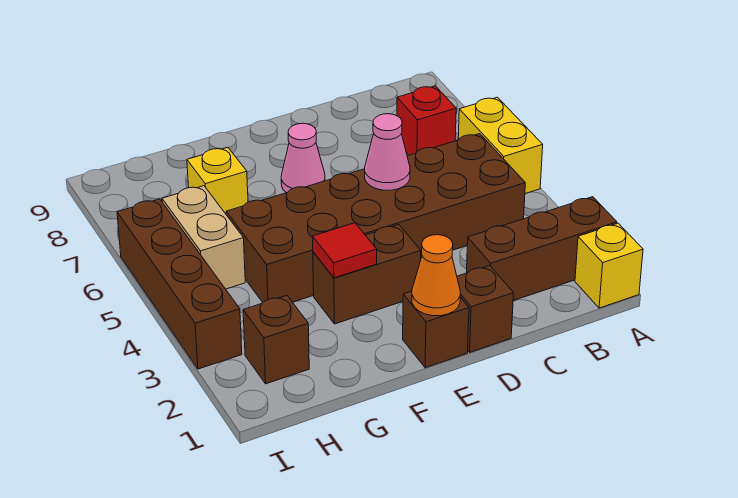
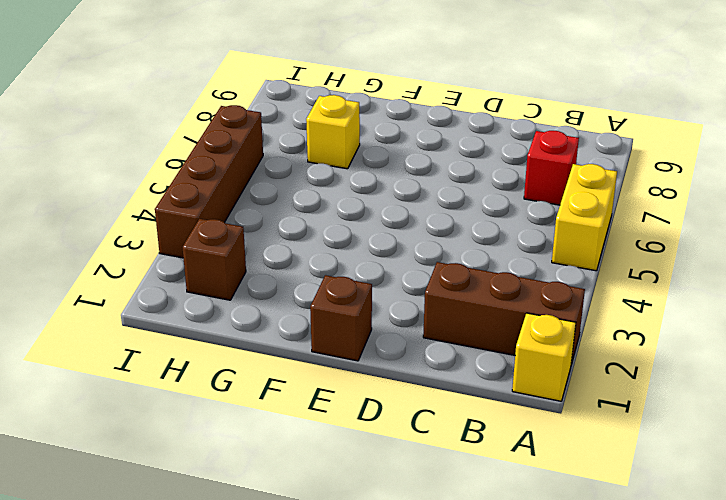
none -> brown brick B4:G5 level 1
none -> brown brick D1 level 1
none -> brown brick E3:F3 level 1

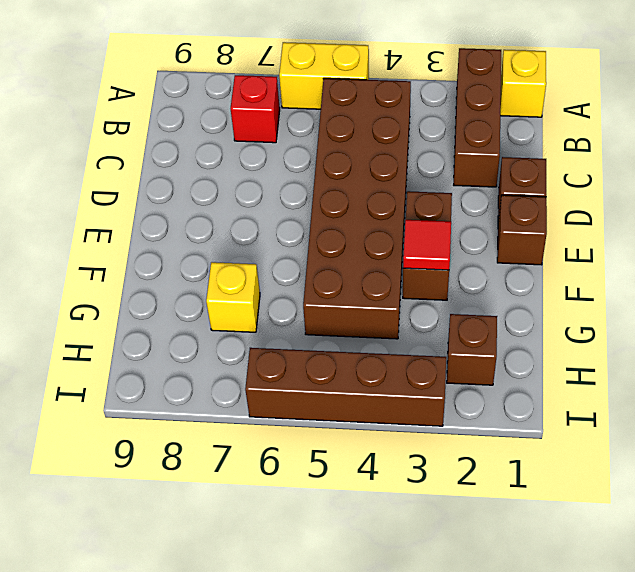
none -> pink cone E7 level 1
none -> tan brick H5:H6 level 1
none -> pink cone D5 level 2

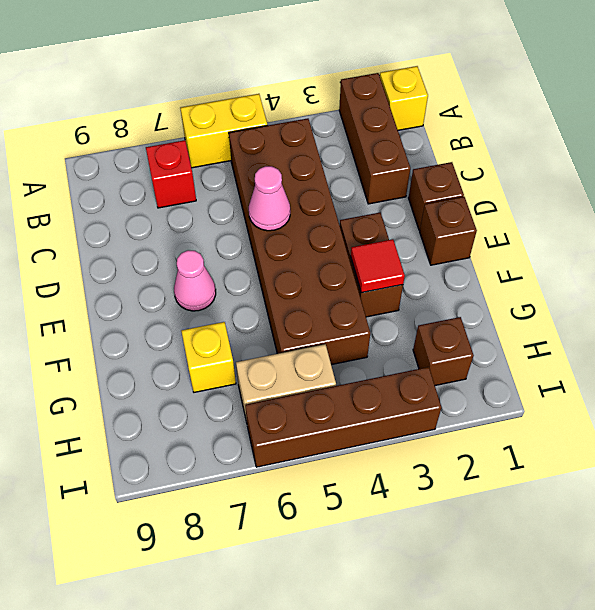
none -> orange cone E1 level 2

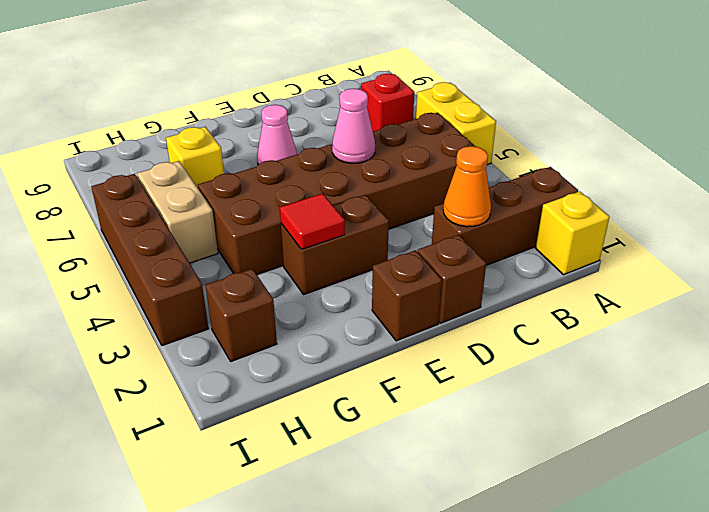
orange cone C2 level 2 -> orange cone E1 level 2

